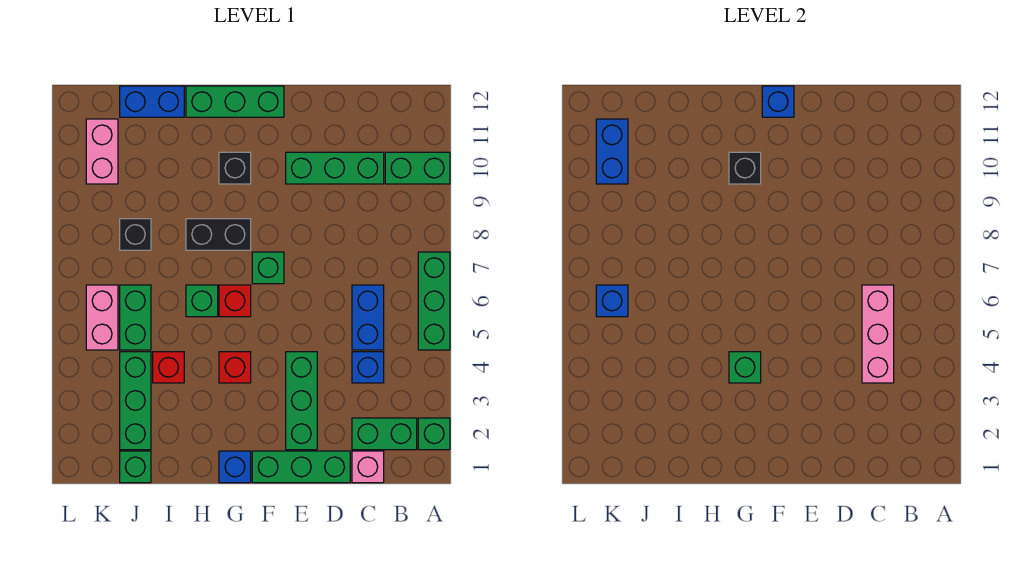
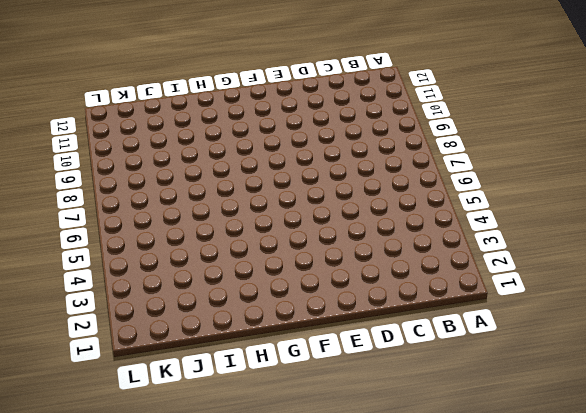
none -> green brick A2 level 1
none -> green brick A5:A7 level 1
none -> green brick A10:B10 level 1
none -> green brick B2:C2 level 1

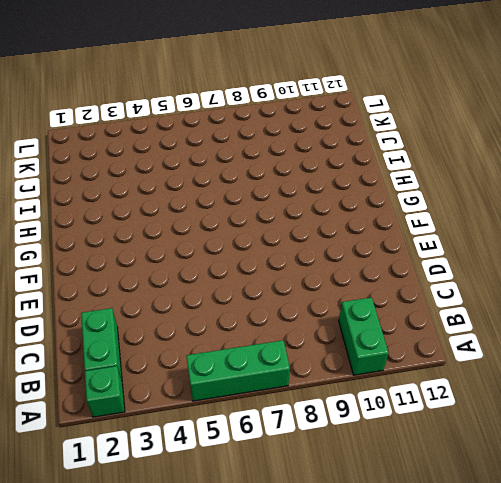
none -> pink brick C1 level 1
none -> blue brick C4 level 1
none -> blue brick C5:C6 level 1
none -> green brick C10:E10 level 1

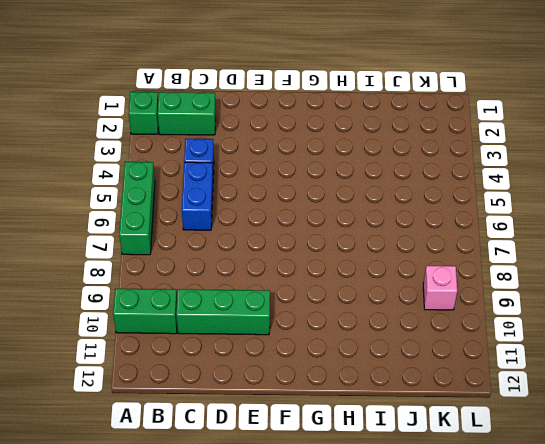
pink brick K9 level 1 -> pink brick C1 level 1
none -> green brick D1:F1 level 1
none -> green brick E2:E4 level 1
none -> green brick F7 level 1
none -> green brick F12:H12 level 1

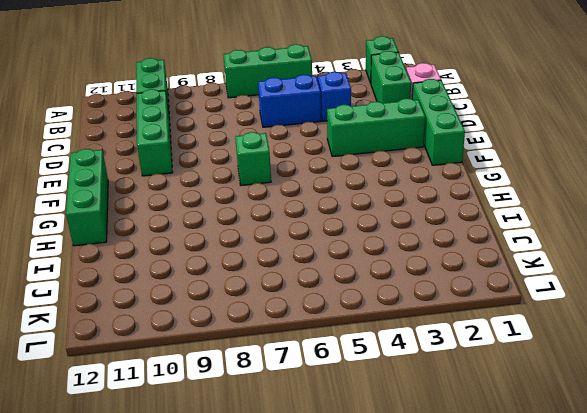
none -> blue brick G1 level 1
none -> red brick G4 level 1
none -> red brick G6 level 1
none -> black brick G8:H8 level 1

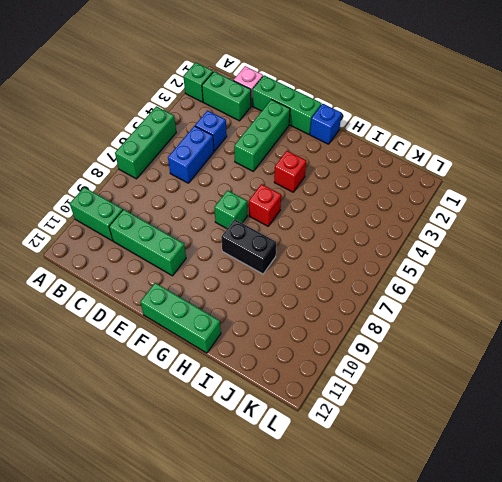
none -> black brick G10 level 1
none -> green brick H6 level 1
none -> red brick I4 level 1
none -> blue brick I12:J12 level 1

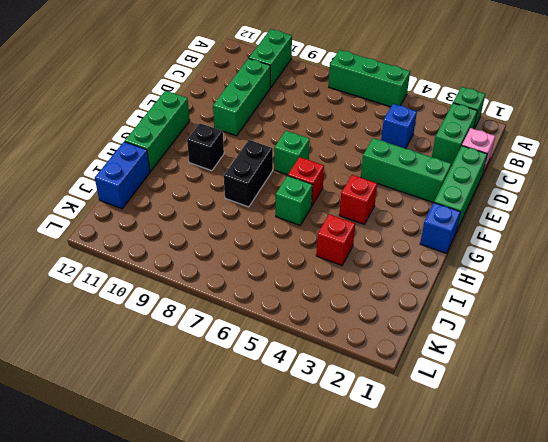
none -> blue brick C5:C6 level 1
none -> green brick J1 level 1
none -> green brick J2:J4 level 1
none -> green brick J5:J6 level 1

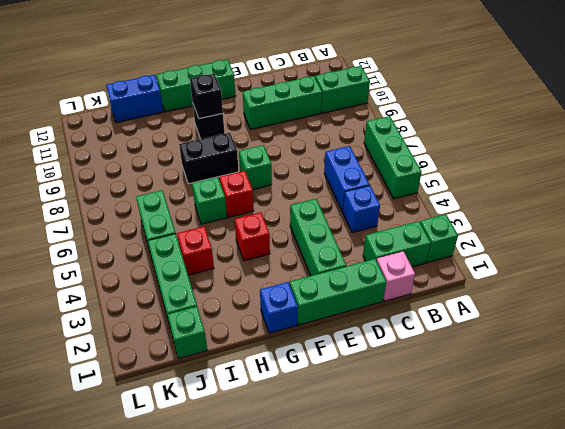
none -> black brick J8 level 1
none -> pink brick K5:K6 level 1
none -> pink brick K10:K11 level 1
none -> pink brick C4:C6 level 2

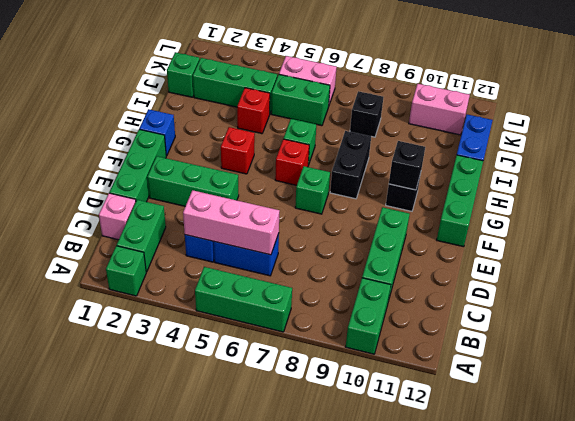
none -> blue brick F12 level 2
none -> green brick G4 level 2
none -> blue brick K6 level 2
none -> blue brick K10:K11 level 2

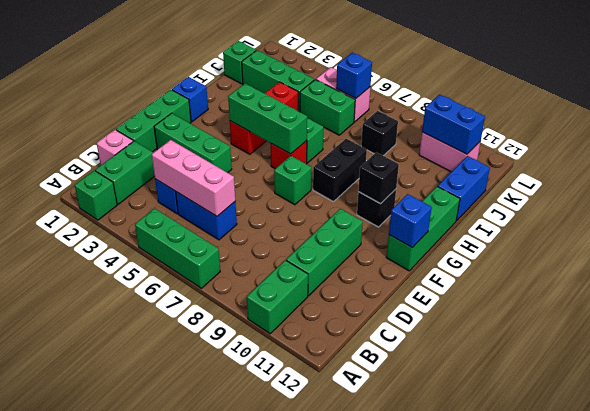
green brick G4:G6 level 2 -> green brick G4 level 2

